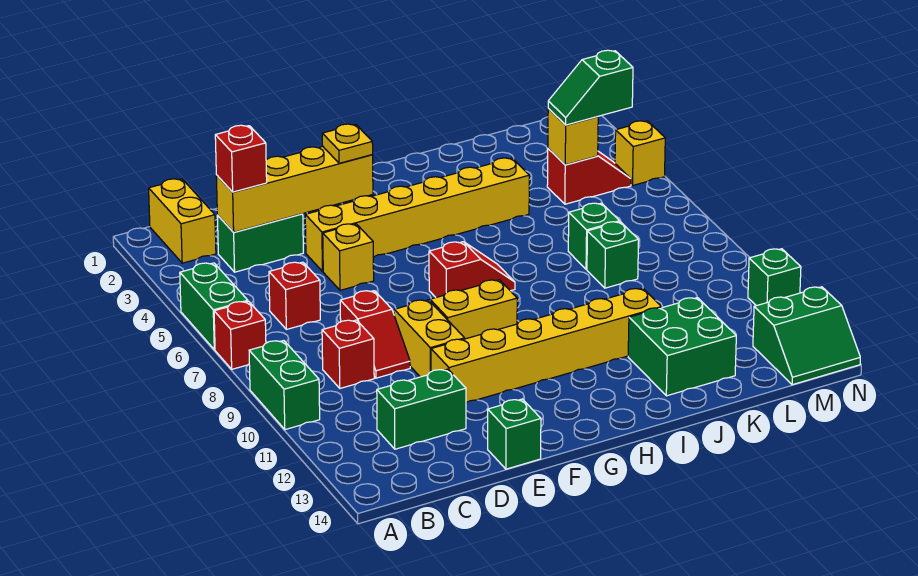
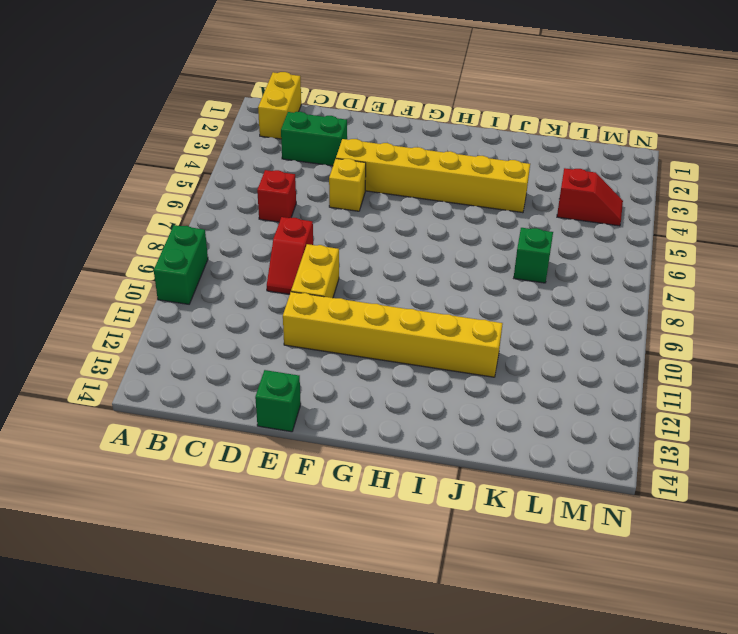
none -> green brick A5:A6 level 1
none -> red brick A7 level 1
none -> red brick C9 level 1

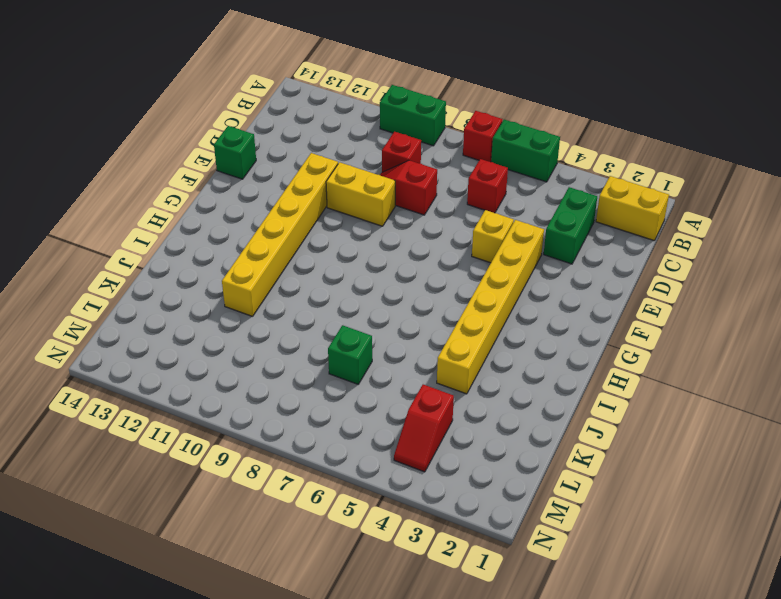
none -> green brick C12:D12 level 1
none -> yellow brick F9:G9 level 1
none -> red slope G7:H7 level 1 top G

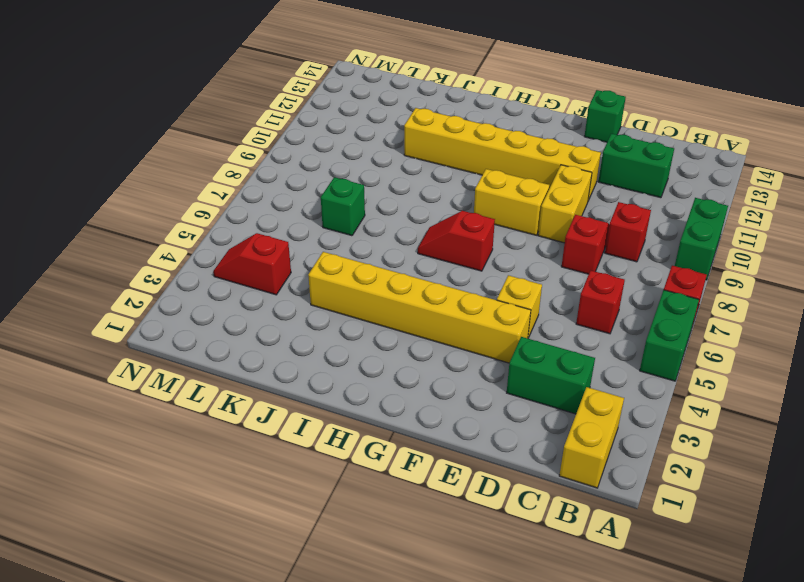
none -> green brick J12:K13 level 1
none -> green brick K8 level 1
none -> green slope M13:N14 level 1 top 13

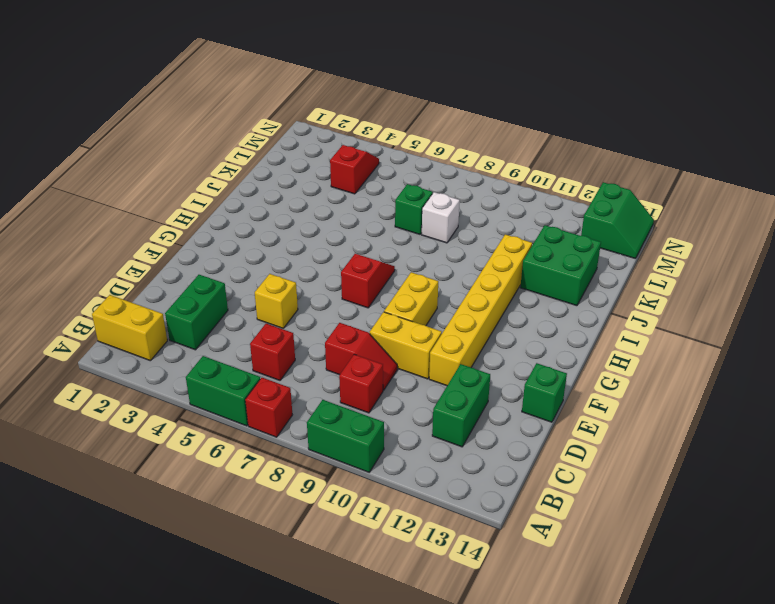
white brick K8 level 1 -> green brick K8 level 1
none -> yellow brick E4:J4 level 1
none -> yellow brick N4 level 1
none -> green brick N11 level 1

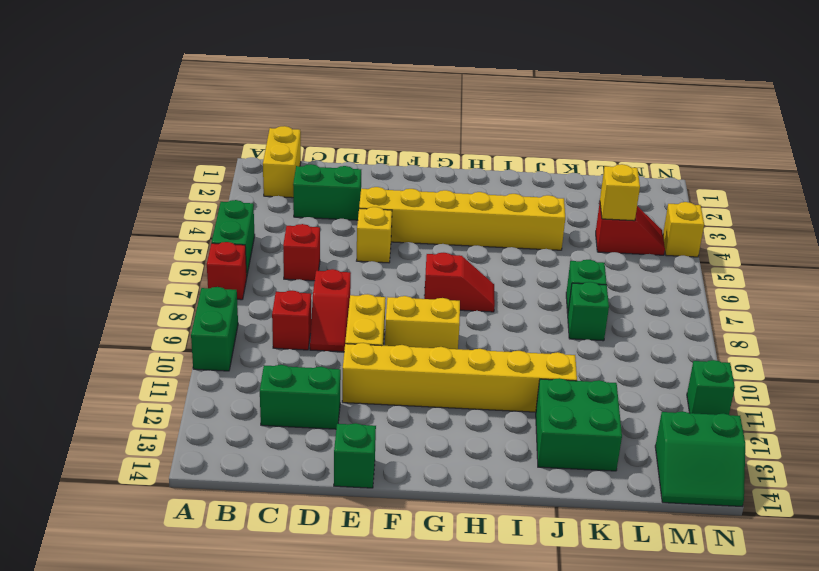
none -> yellow brick C3:F3 level 2
none -> red brick C3 level 3
none -> yellow plate F3 level 3

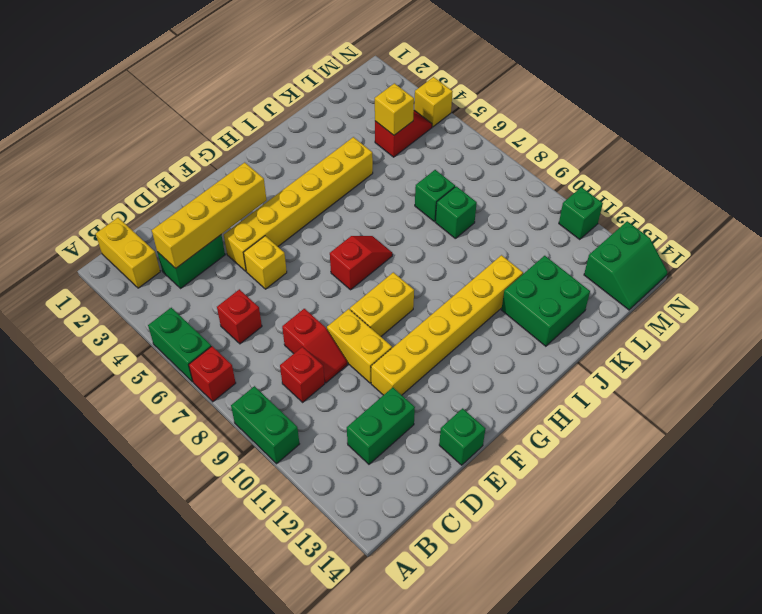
none -> red brick C3 level 3
none -> yellow plate F3 level 3
none -> green slope L4:M4 level 3 top M

